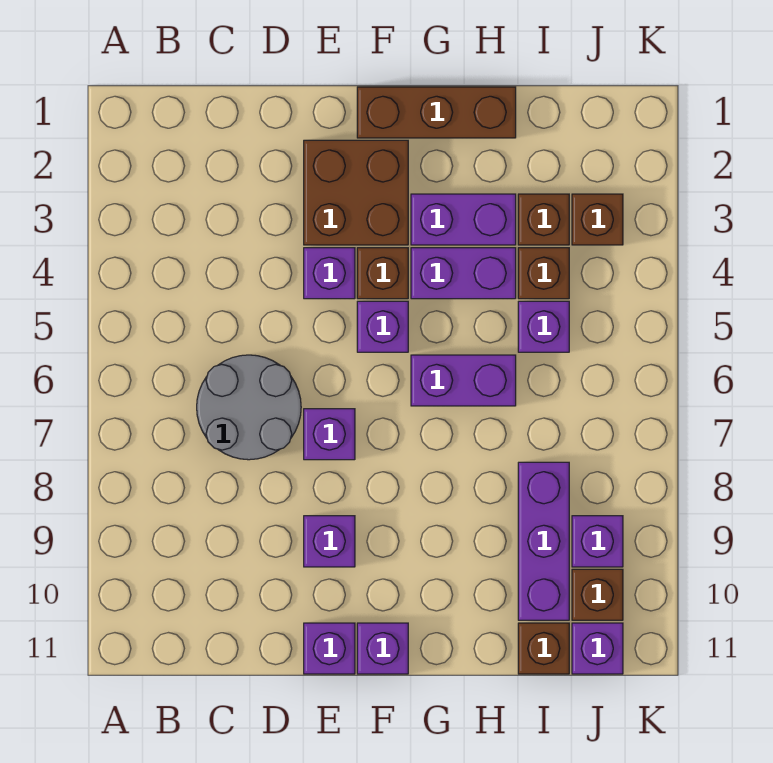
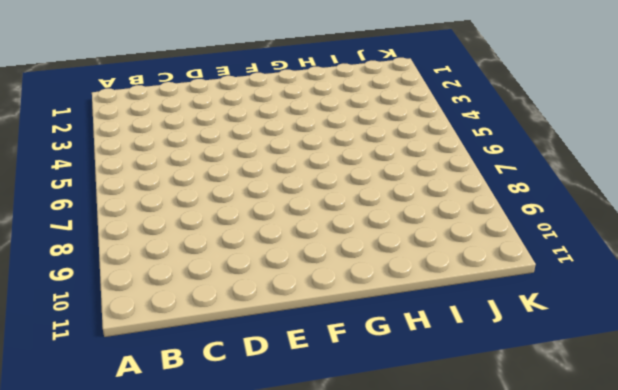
none -> grey round brick C6:D7 level 1
none -> brown brick E2:F3 level 1
none -> purple brick E4 level 1

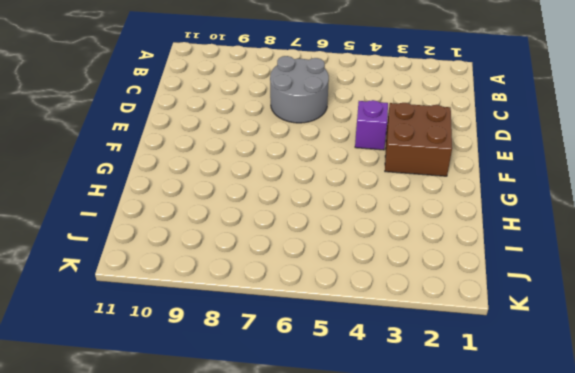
none -> purple brick E7 level 1
none -> purple brick E9 level 1
none -> purple brick E11 level 1

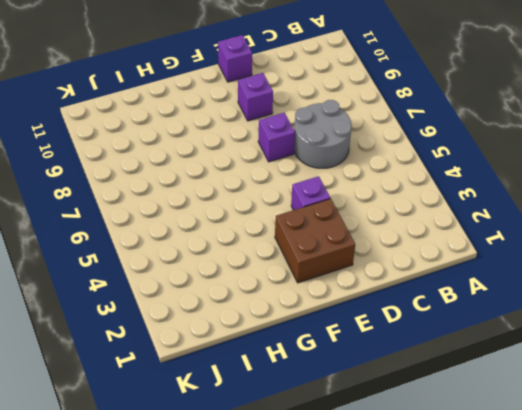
none -> brown brick F1:H1 level 1
none -> brown brick F4 level 1
none -> purple brick F5 level 1

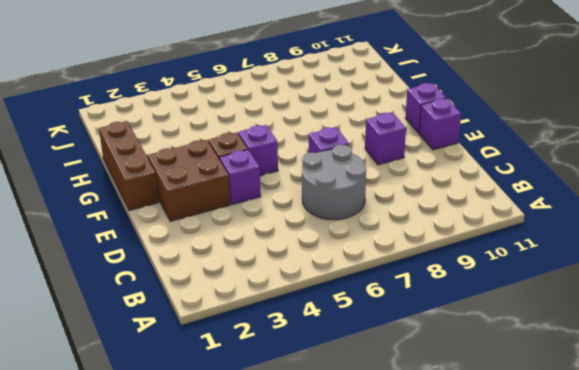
none -> purple brick G3:H3 level 1
none -> purple brick G4:H4 level 1
none -> purple brick G6:H6 level 1

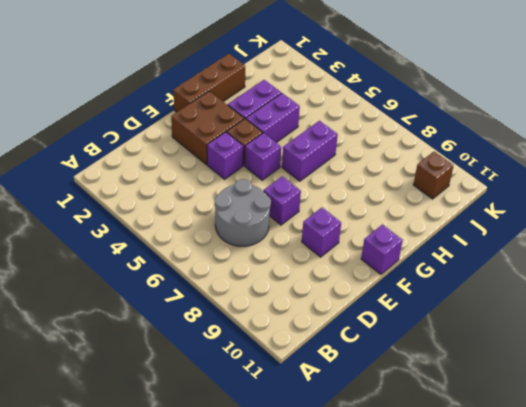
none -> purple brick E11 level 1
none -> brown brick I3 level 1
none -> brown brick I4 level 1

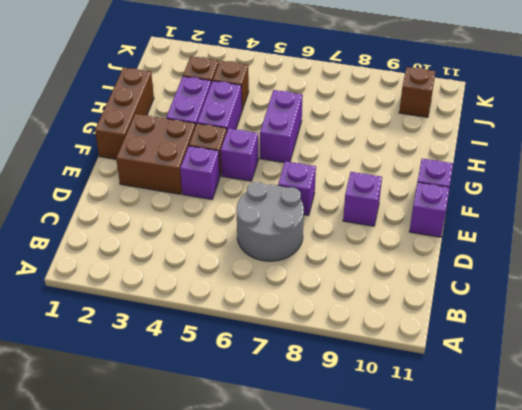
none -> purple brick I5 level 1
none -> purple brick I8:I10 level 1
none -> brown brick I11 level 1

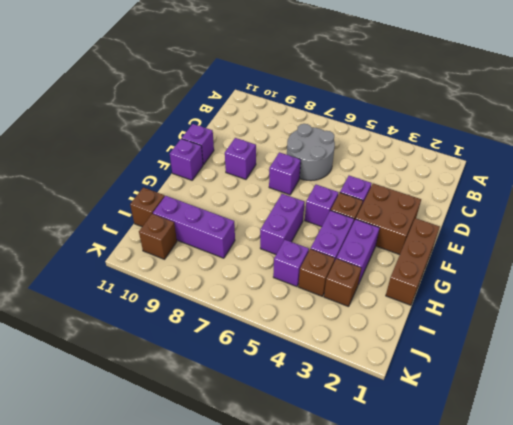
none -> brown brick J3 level 1
none -> purple brick J9 level 1
none -> purple brick J11 level 1

